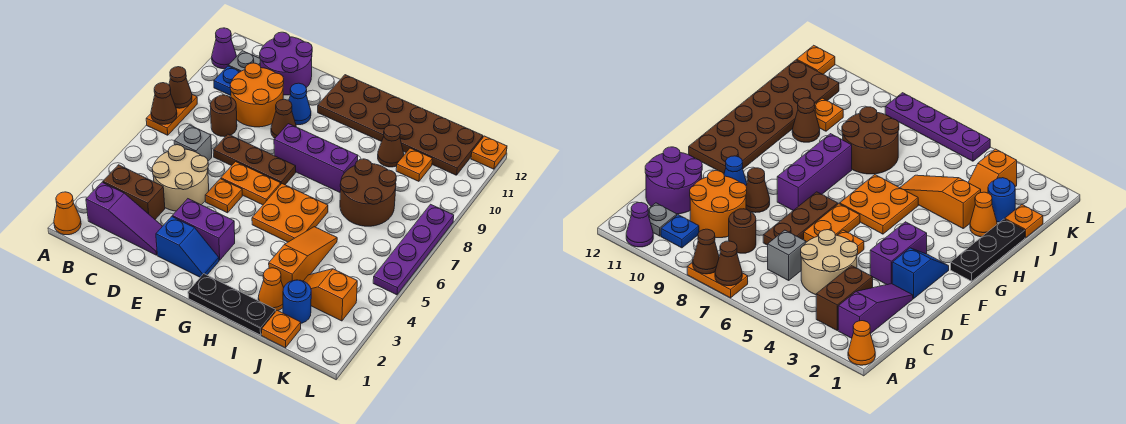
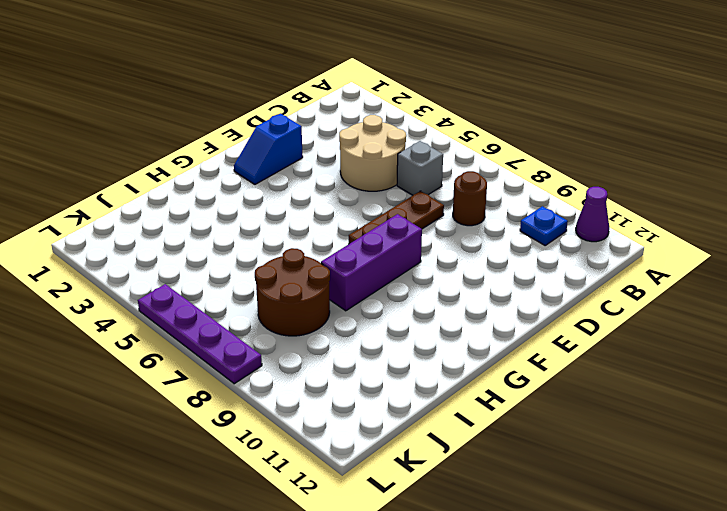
none -> orange cone A1 level 1
none -> orange plate A7:A8 level 1
none -> purple slope B2:D2 level 1 top B
none -> brown brick B3:C3 level 1

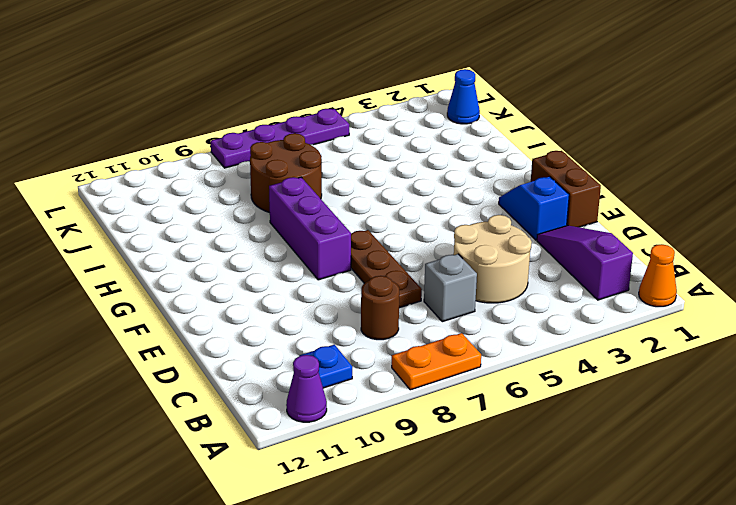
brown brick E1:F1 level 1 -> brown brick B3:C3 level 1
blue cone K1 level 1 -> blue cone E10 level 1
none -> grey plate B11 level 1
none -> orange round brick C9:D10 level 1
none -> purple round brick C11:D12 level 1
none -> purple brick E3:F3 level 1

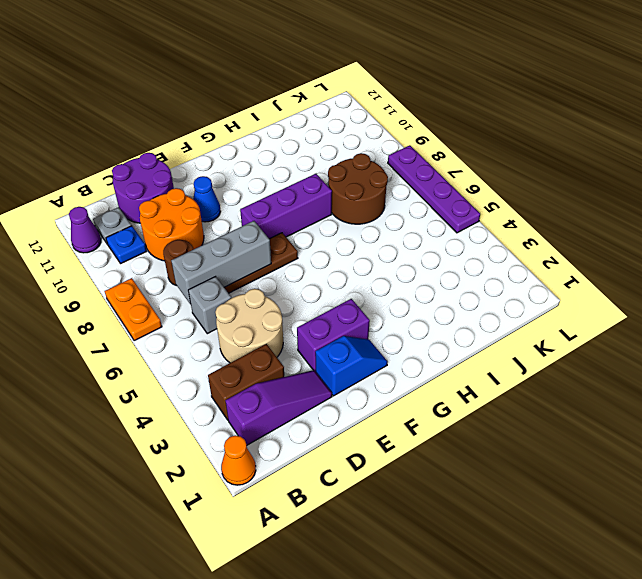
grey brick C7:E7 level 2 -> none
none -> orange plate E5 level 1
none -> orange plate E6:F6 level 1
none -> brown cone E9 level 1
none -> brown plate F11:K12 level 1

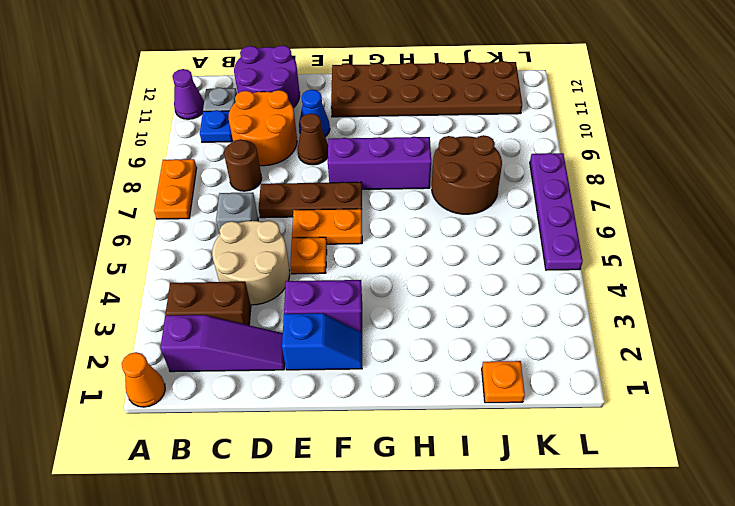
none -> black plate G1:I1 level 1
none -> orange plate G5:H6 level 1
none -> orange cone I2 level 1
none -> orange slope I3:I5 level 1 top 3

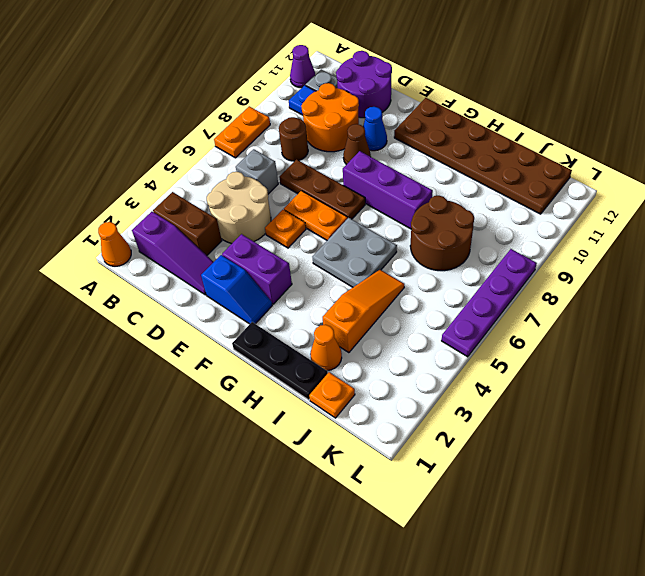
grey plate G5:H6 level 1 -> orange plate G5:H6 level 1
none -> brown cone I10 level 1
none -> blue round brick J2 level 1
none -> orange slope J3:K3 level 1 top K
none -> orange plate J10 level 1

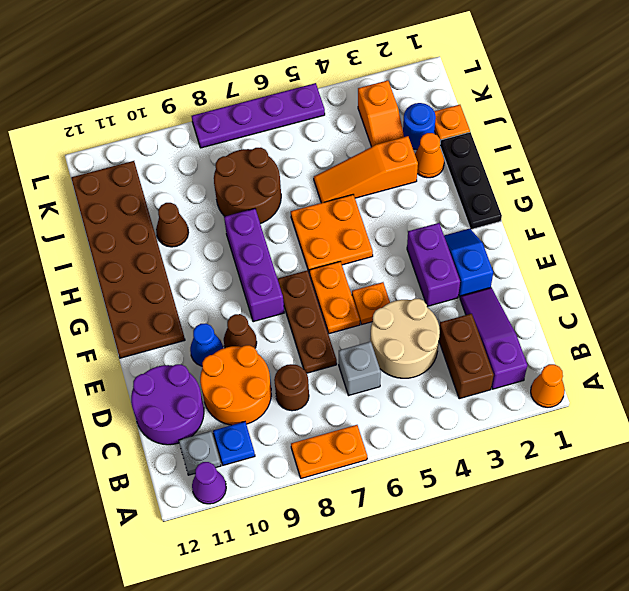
none -> orange plate J10 level 1
none -> orange plate L12 level 1
none -> brown cone A7 level 2
none -> brown cone A8 level 2

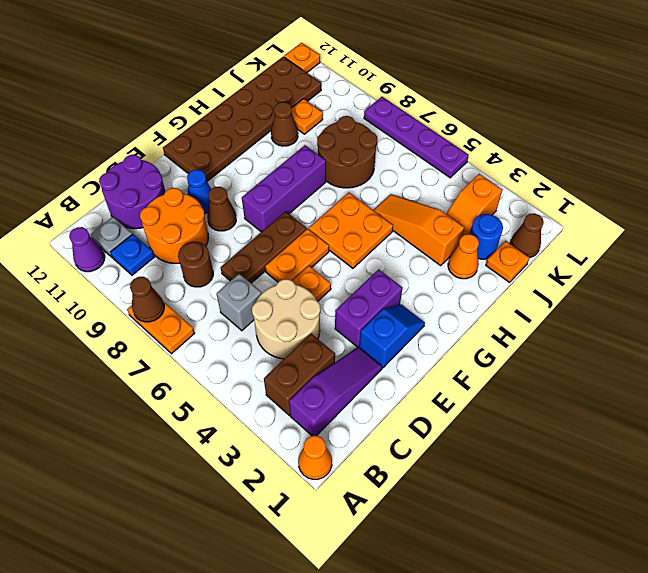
brown cone K1 level 1 -> brown cone A7 level 2
none -> black plate G1:I1 level 1

